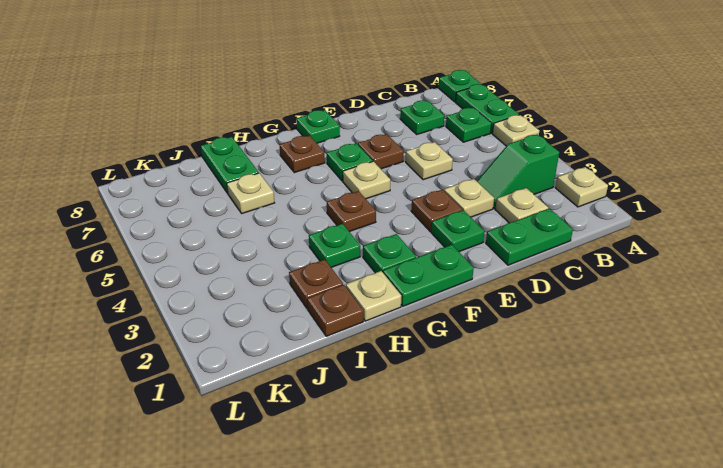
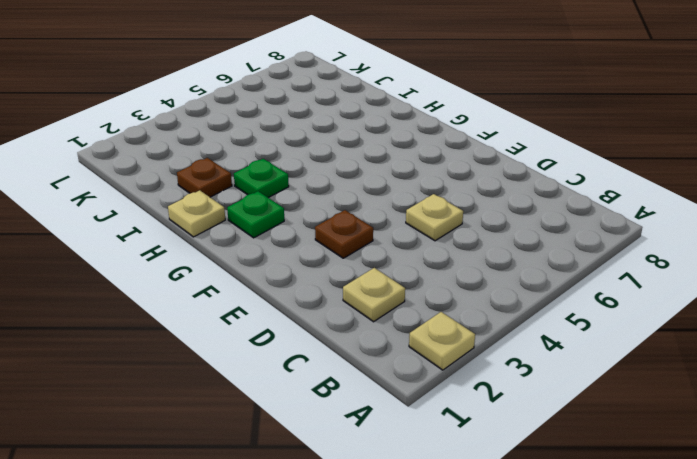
none -> tan plate A5 level 1
none -> green plate A6:A7 level 1
none -> green plate A8 level 1

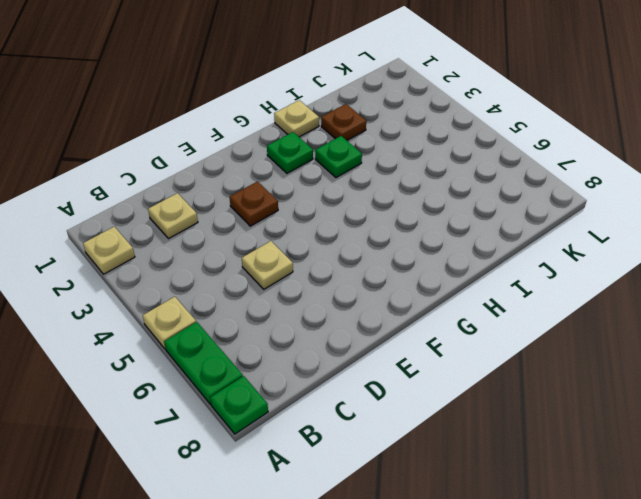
none -> green slope B3:C3 level 1 top B
none -> green plate B6 level 1
none -> green plate C1:D1 level 1

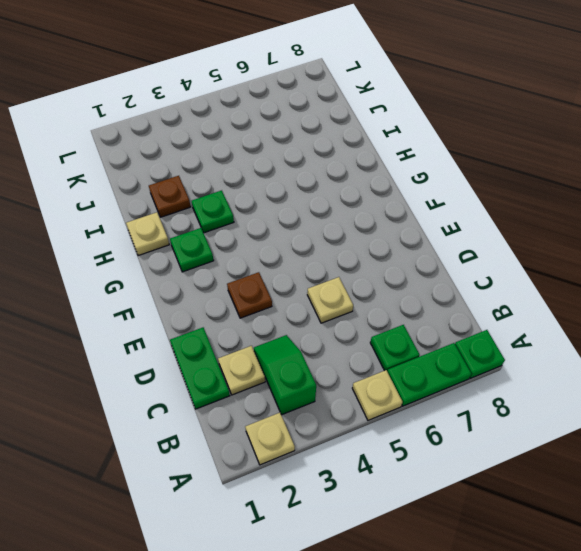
none -> green plate C7 level 1
none -> tan plate D3 level 1
none -> green plate E2 level 1

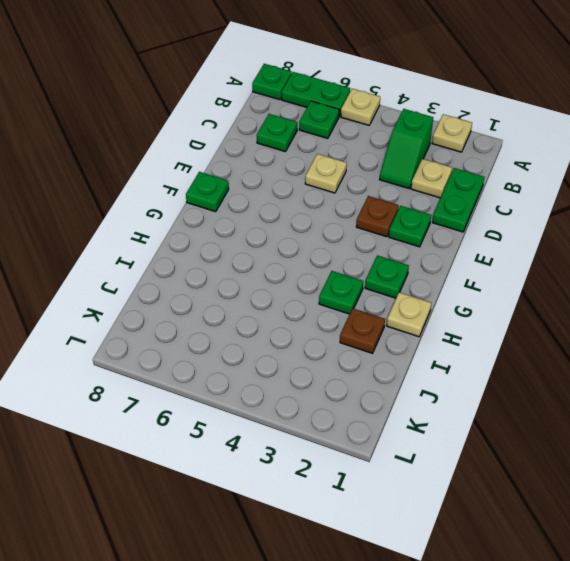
none -> tan plate D3 level 1
none -> brown plate E6 level 1
none -> green plate F1:G1 level 1

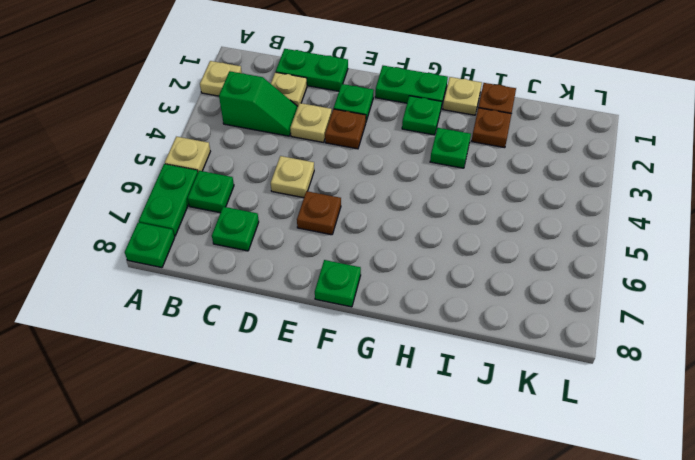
none -> tan plate F5 level 1
none -> green plate F6 level 1
none -> brown plate G4 level 1

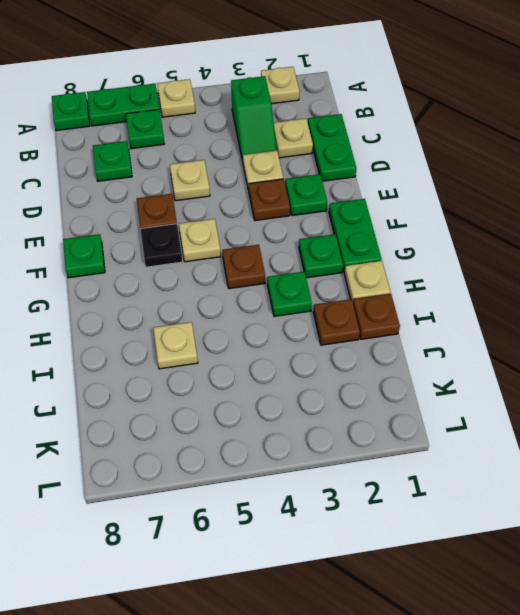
black plate F6 level 1 -> green plate F6 level 1
none -> brown plate G7 level 1
none -> green plate I7:I8 level 1

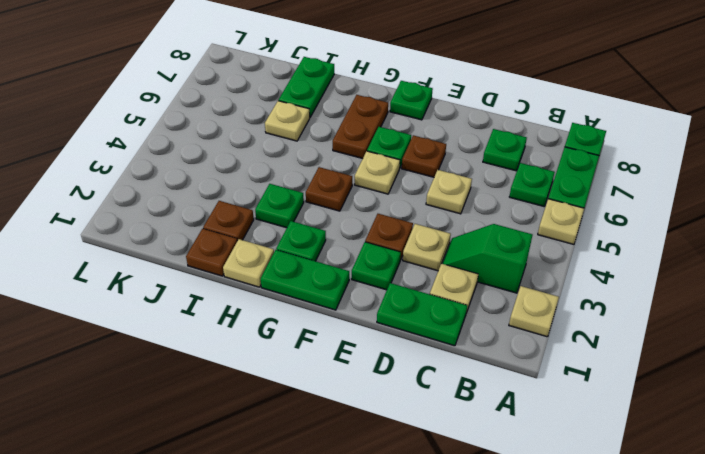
brown plate G6:G7 level 1 -> brown plate G7 level 1

